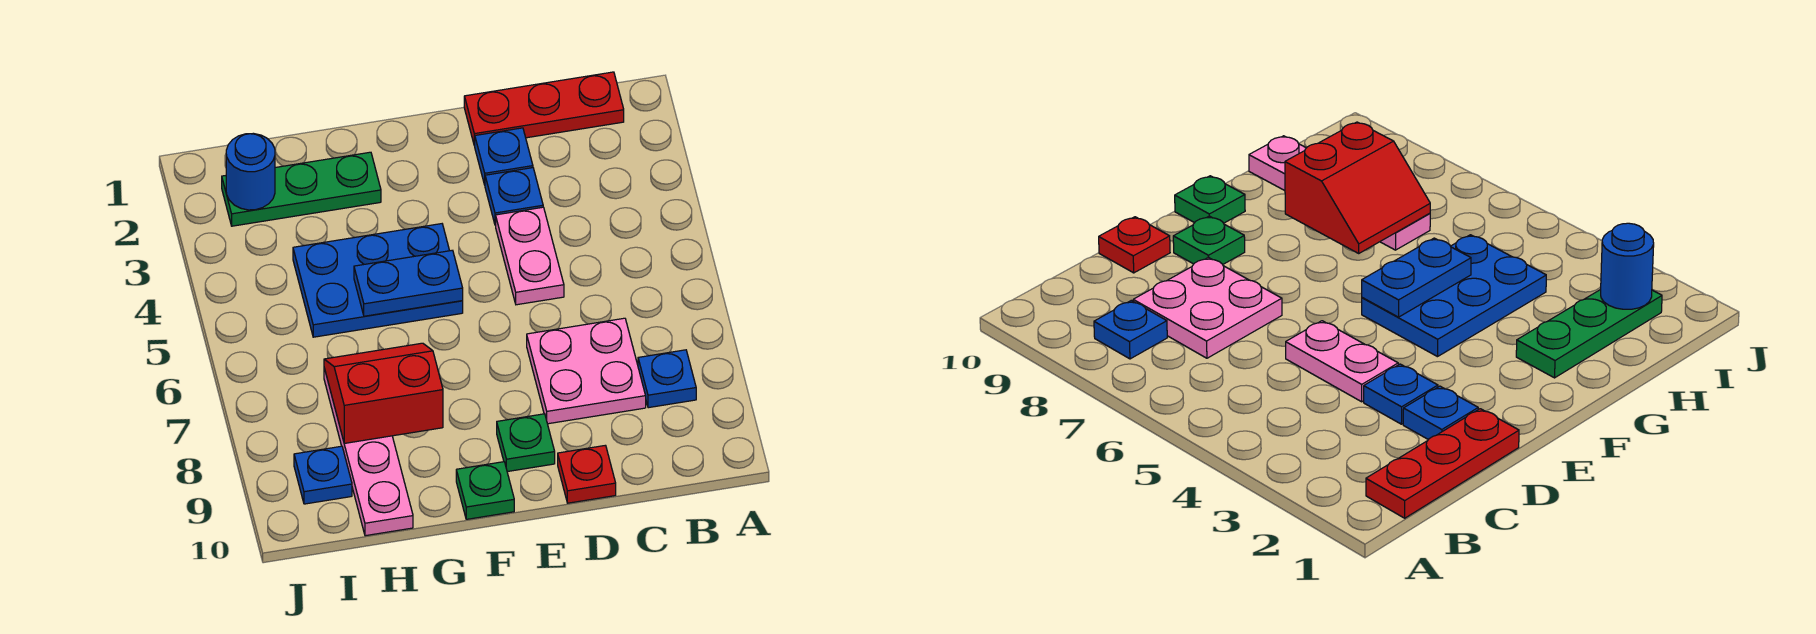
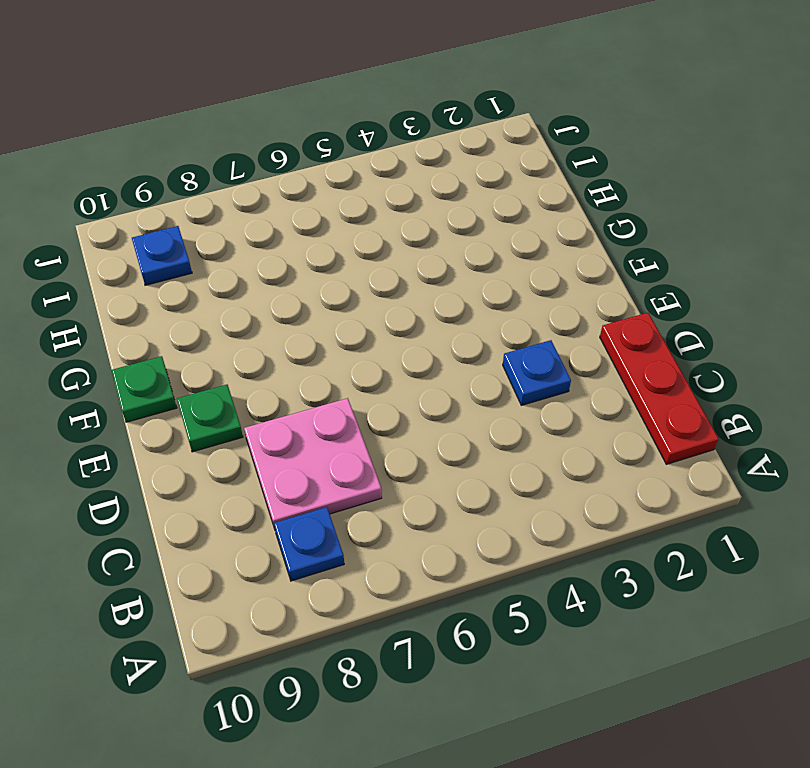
none -> blue plate D2 level 1
none -> pink plate D4:D5 level 1
none -> red plate D10 level 1

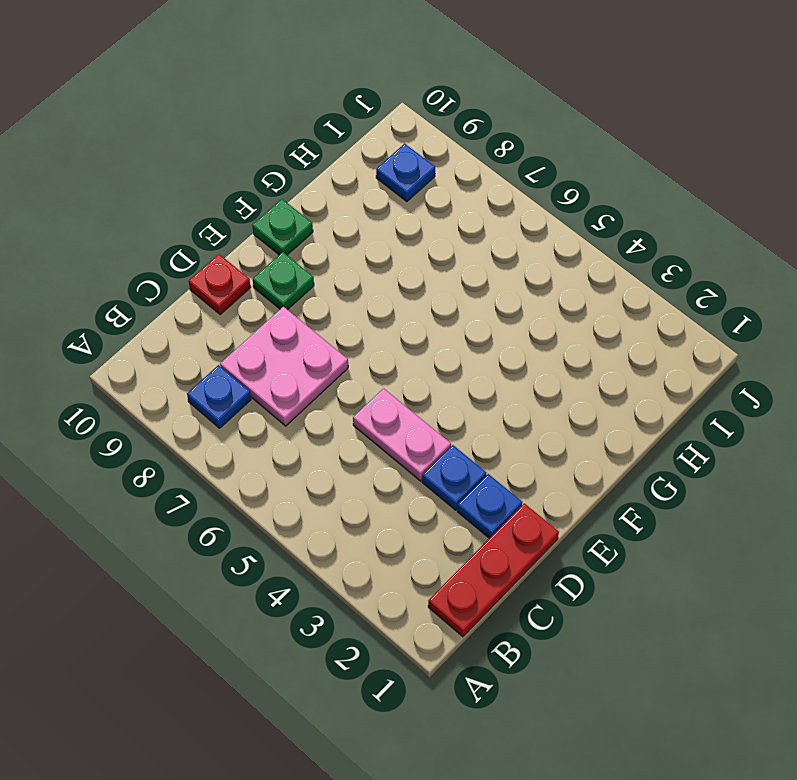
none -> blue plate F4:H5 level 1
none -> green plate G2:I2 level 1
none -> pink plate H7:H10 level 1

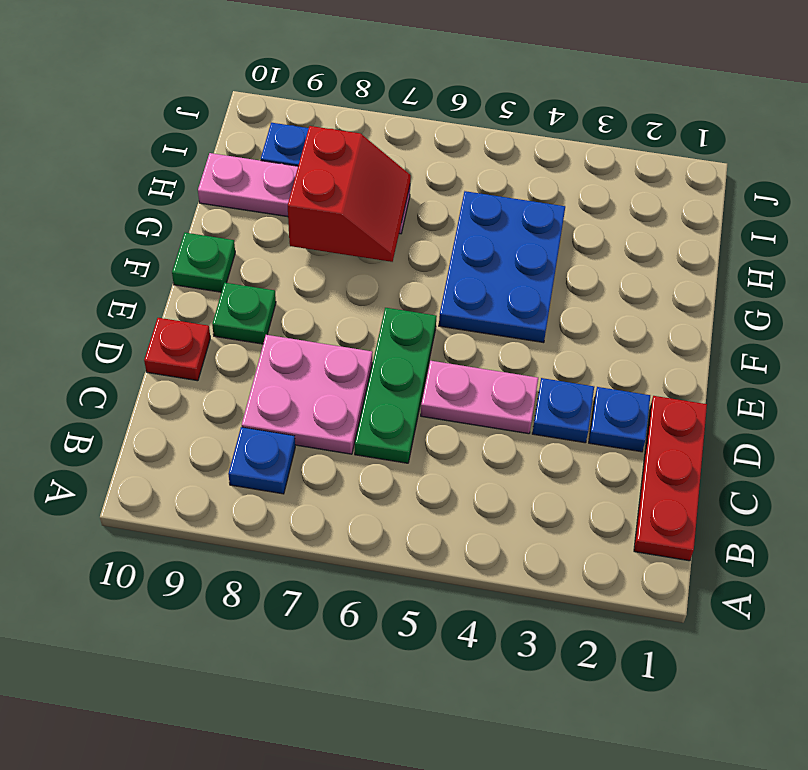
green plate C6:E6 level 1 -> green plate G2:I2 level 1
none -> blue plate F5:G5 level 2
none -> blue round brick I2 level 2

